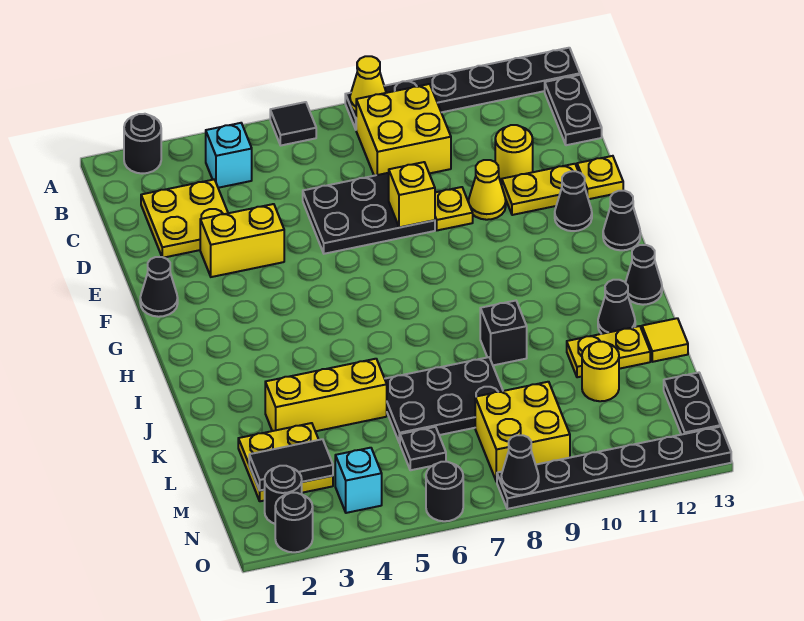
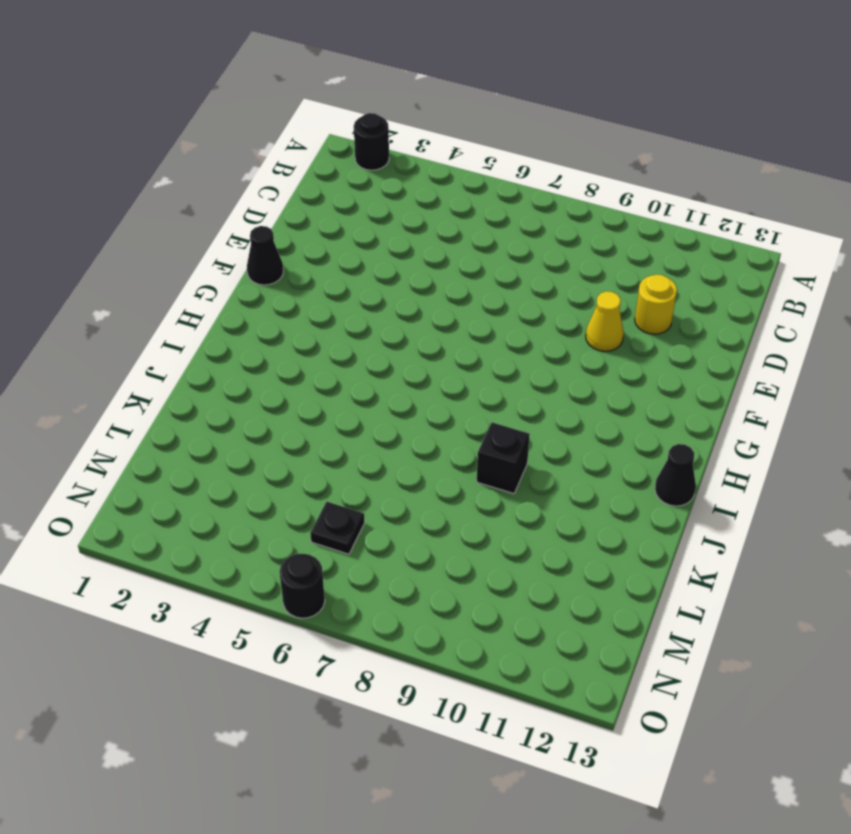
none -> black tile A6 level 1
none -> black plate A8:A13 level 1
none -> cyan brick B4 level 1
none -> yellow brick B8:C9 level 1

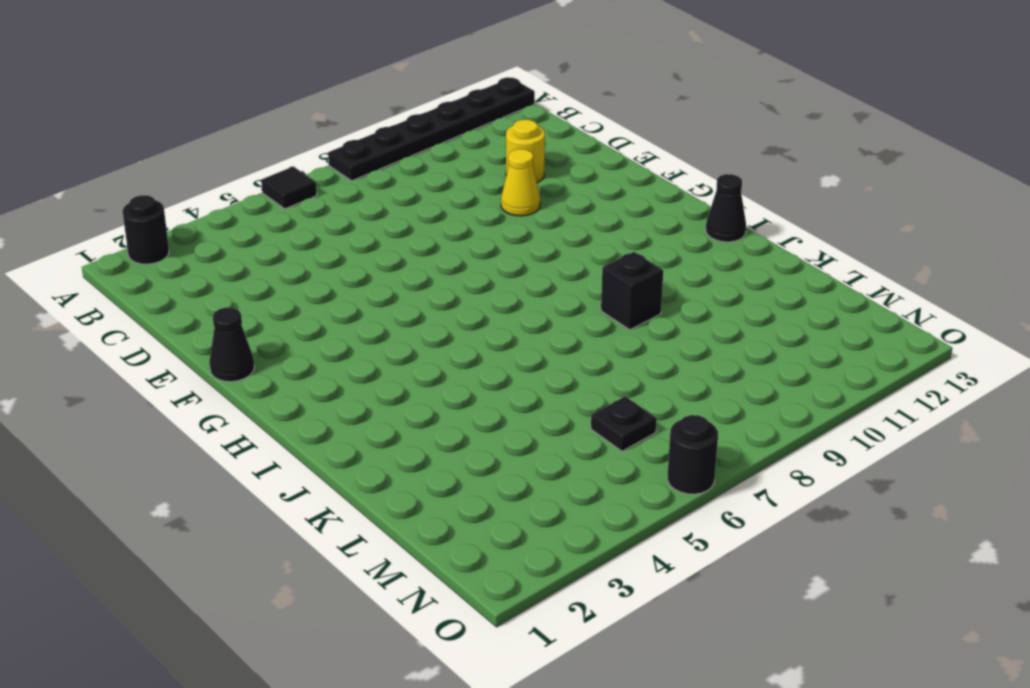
none -> cyan brick B4 level 1
none -> yellow brick B8:C9 level 1
none -> black plate B13:C13 level 1
none -> yellow plate C2:D3 level 1

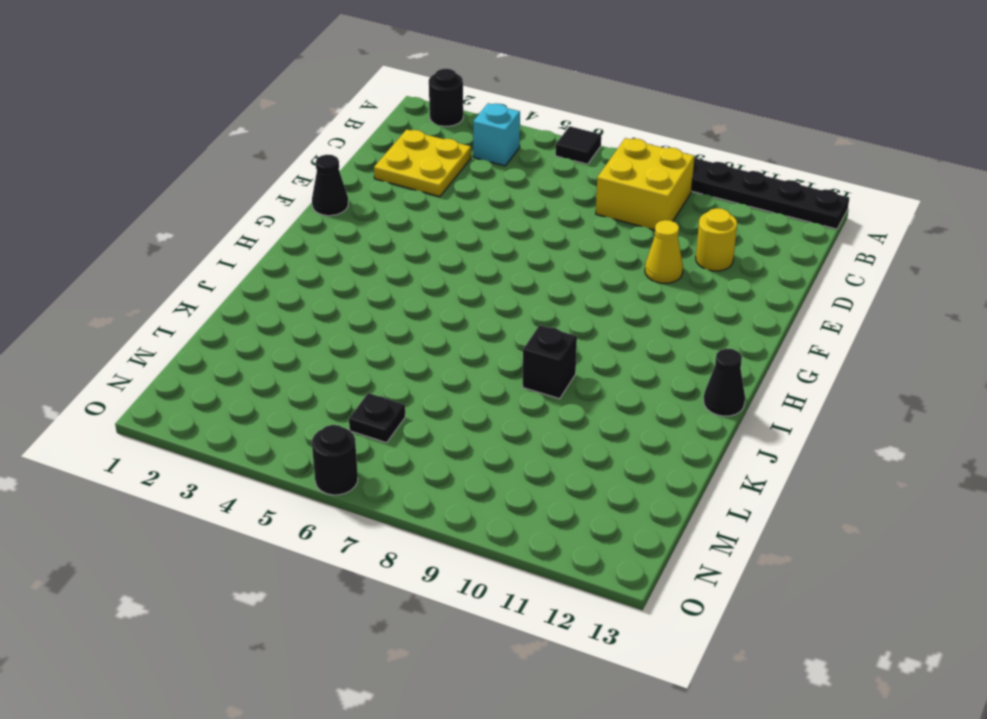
none -> black plate B13:C13 level 1
none -> black plate D6:E8 level 1
none -> yellow brick E3:E4 level 1
none -> yellow plate E9 level 1

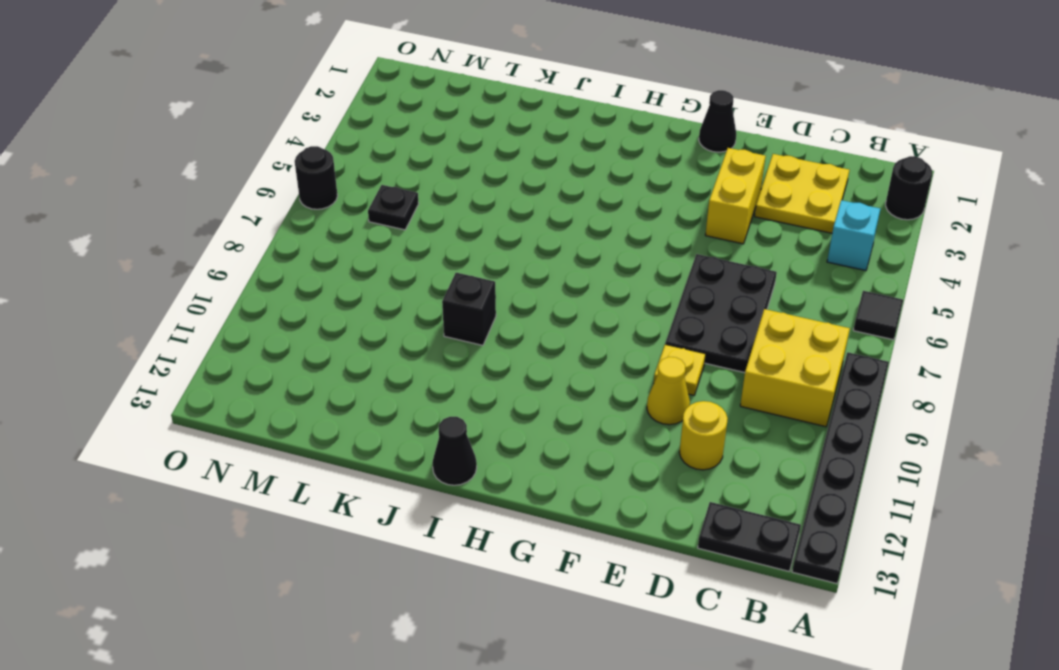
none -> yellow plate E11:E12 level 1
none -> yellow plate E13 level 1
none -> black cone F12 level 1
none -> black cone G13 level 1

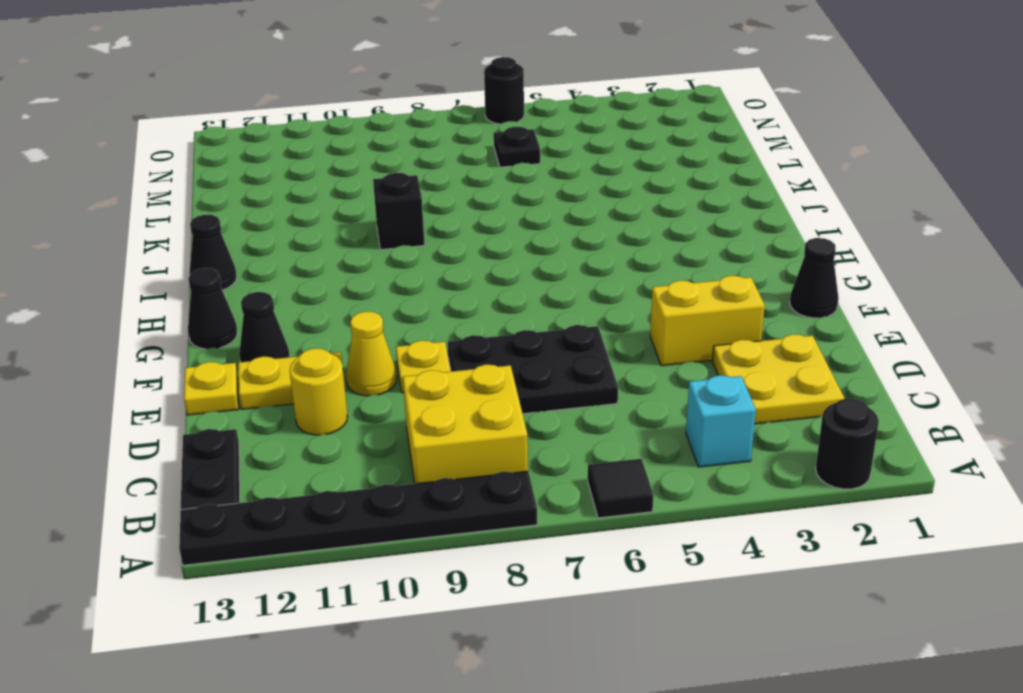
none -> black cone J12 level 1
none -> yellow brick K3:K5 level 1
none -> black plate K6:L8 level 1
none -> yellow plate K11:K12 level 1

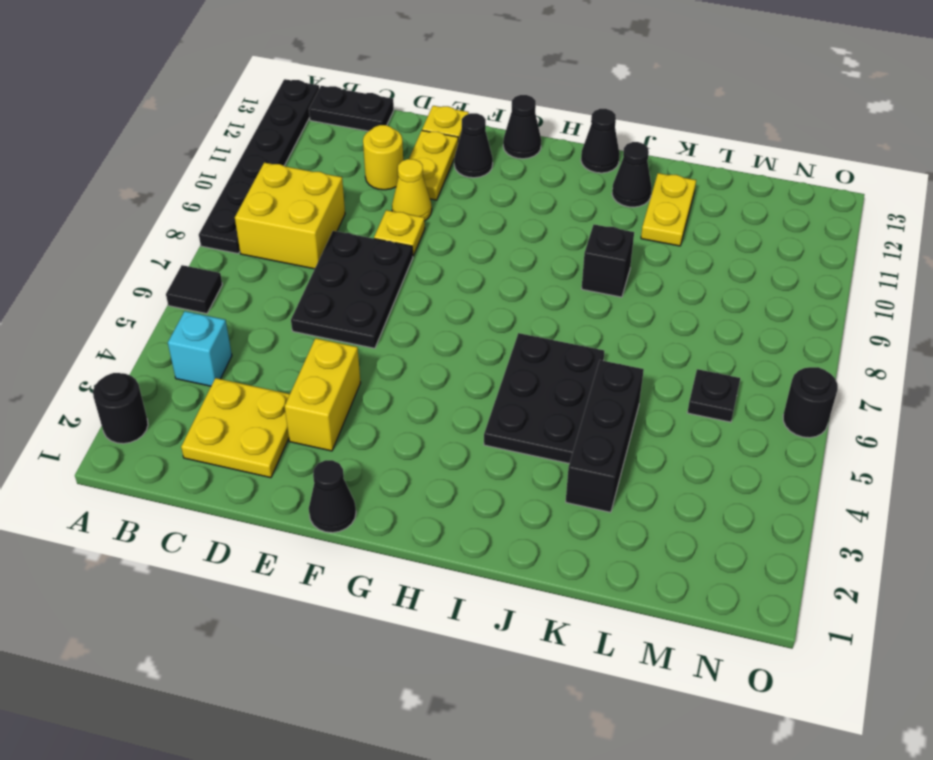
black plate I4:J6 level 1 -> black plate K6:L8 level 1
black brick K3:K5 level 1 -> yellow brick K3:K5 level 1
none -> yellow tile K13 level 1
none -> yellow plate L2:M3 level 1
none -> yellow round brick L11 level 1
none -> yellow brick M8:N9 level 1

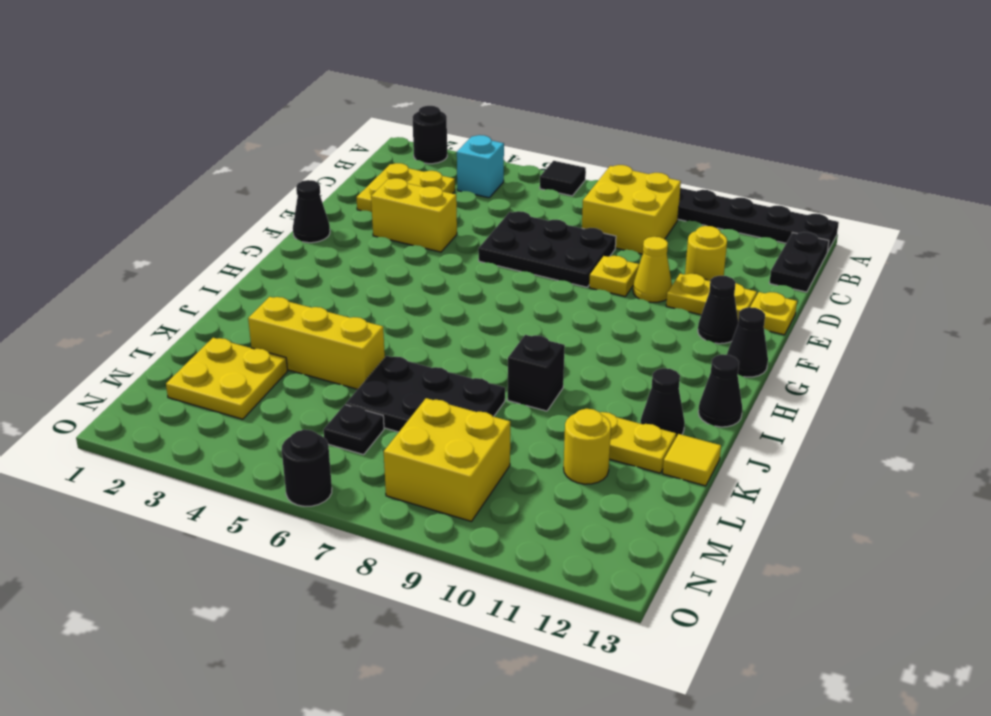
none -> black plate M13:N13 level 1
none -> black round brick N2 level 1
none -> cyan brick N4 level 1
none -> black round brick O2 level 1

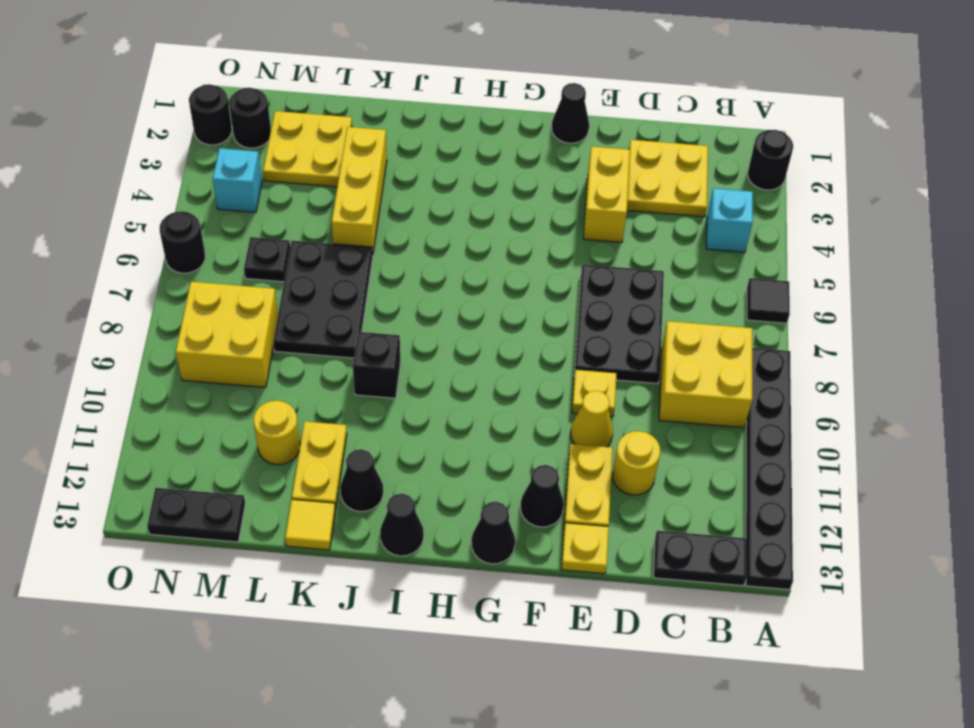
none -> black plate O8:O13 level 1
none -> yellow cone A8 level 2
none -> yellow brick E8 level 2
none -> black tile M2:M3 level 2

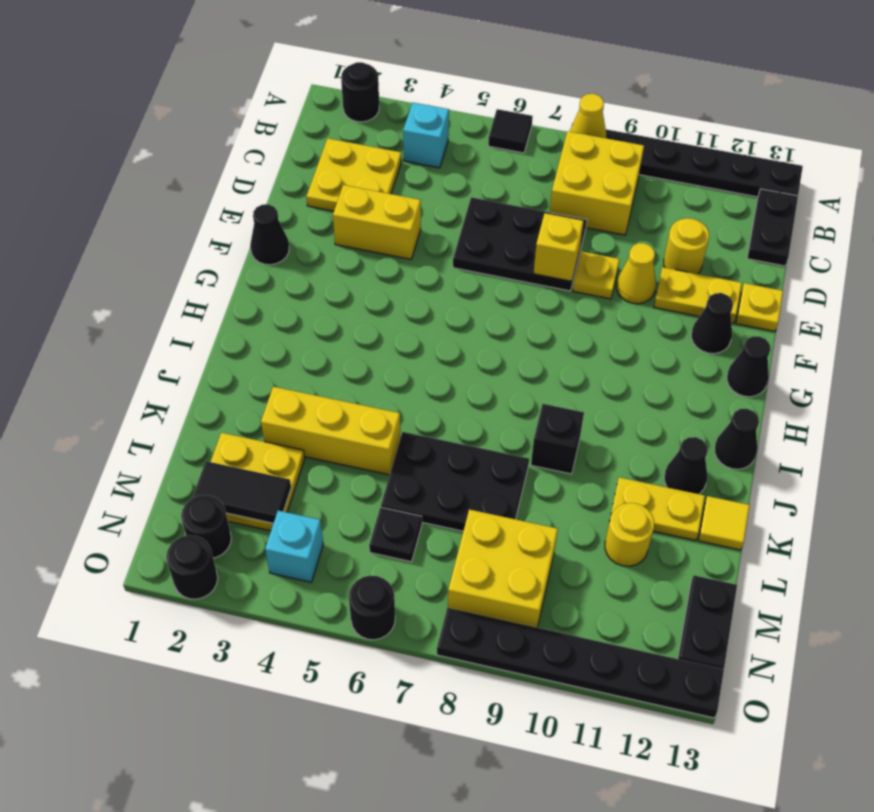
none -> black cone O8 level 2

